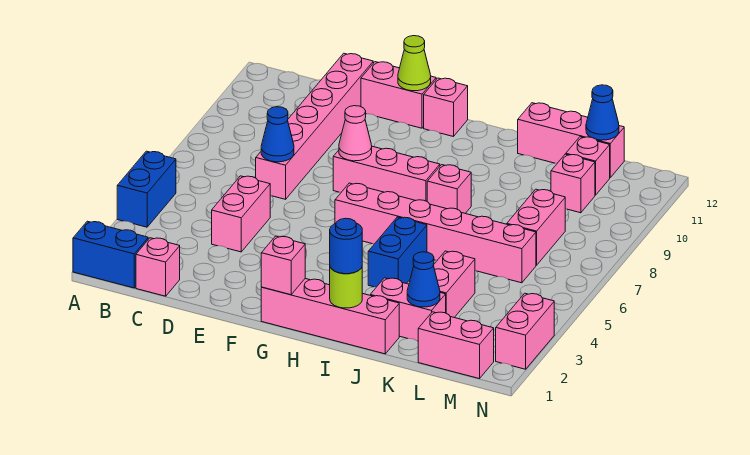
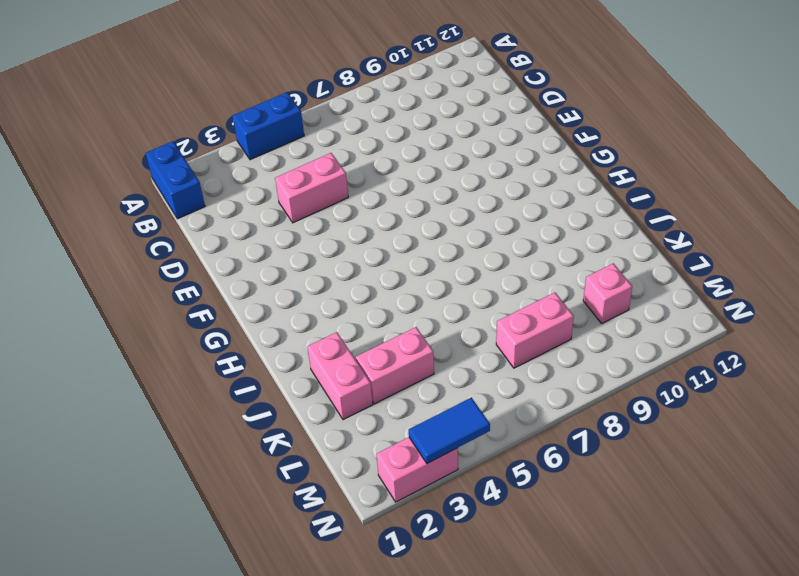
blue tile N3:N4 level 2 -> none
none -> pink brick C1 level 1
none -> pink brick D7:D12 level 1
none -> pink brick E12:F12 level 1

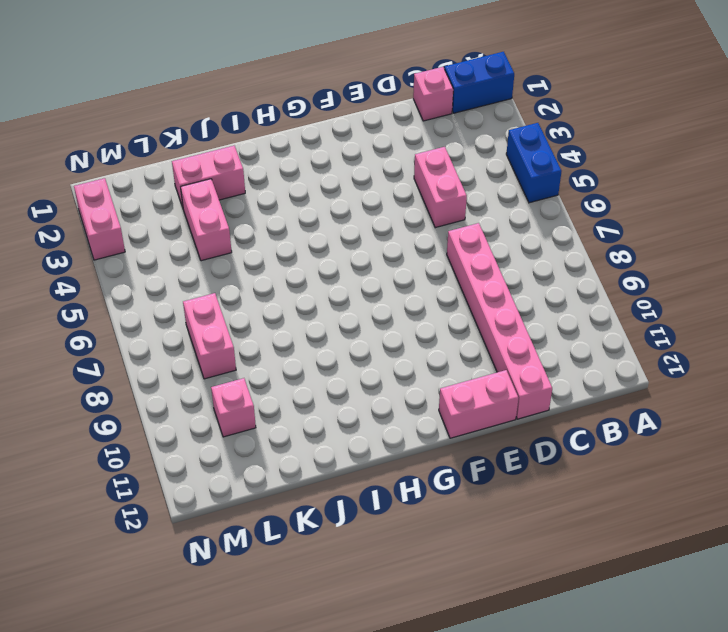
none -> pink brick F8:H8 level 1
none -> pink brick G1:J1 level 1
none -> pink brick G6:L6 level 1

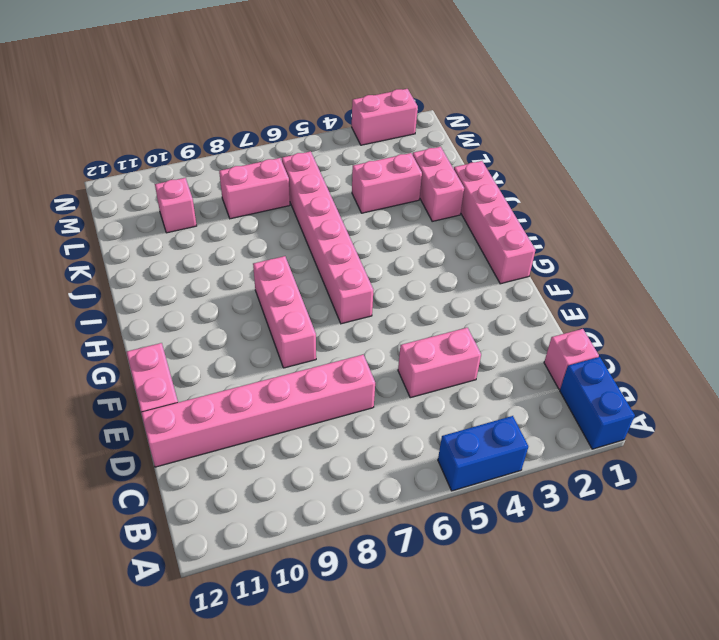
none -> pink brick G12 level 1
none -> blue brick I4:I5 level 1
none -> pink brick I8 level 1

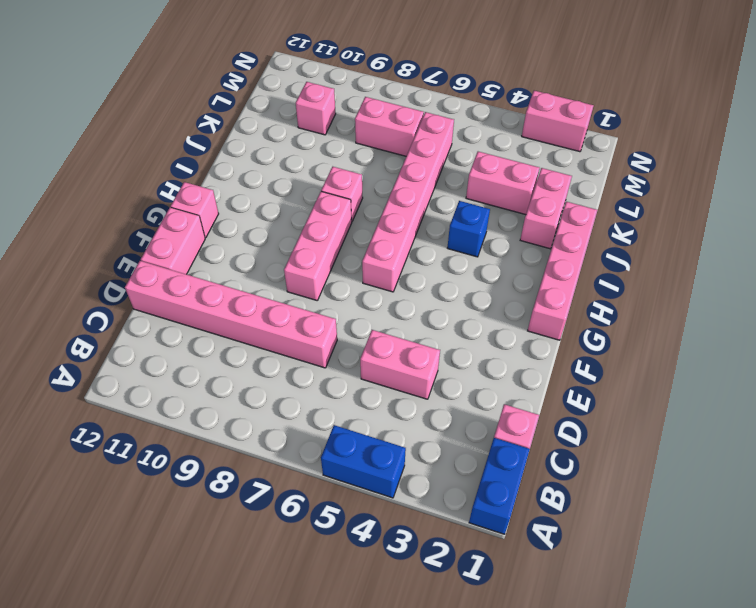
blue brick I4 level 1 -> blue brick I4:I5 level 1
none -> pink brick J12:L12 level 1
none -> pink brick L1:M1 level 1
none -> pink brick L11 level 1

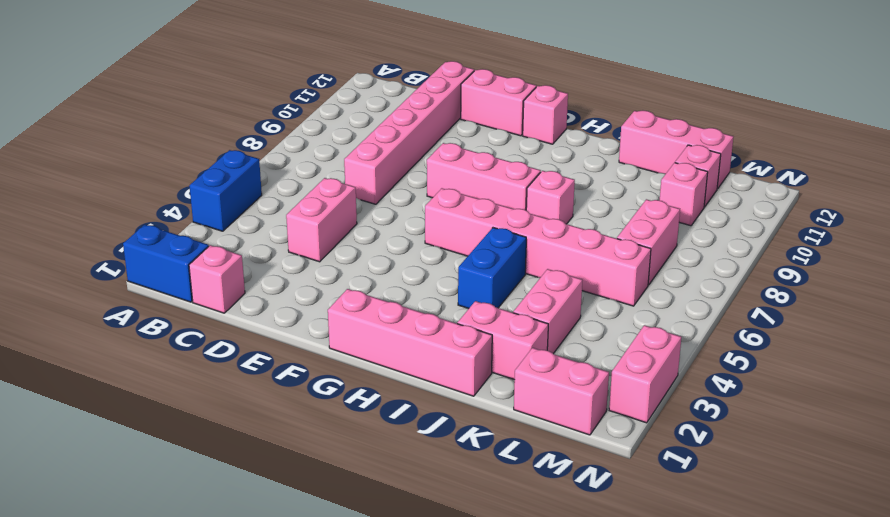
none -> blue cone D7 level 2
none -> pink cone F8 level 2
none -> lime cone F12 level 2

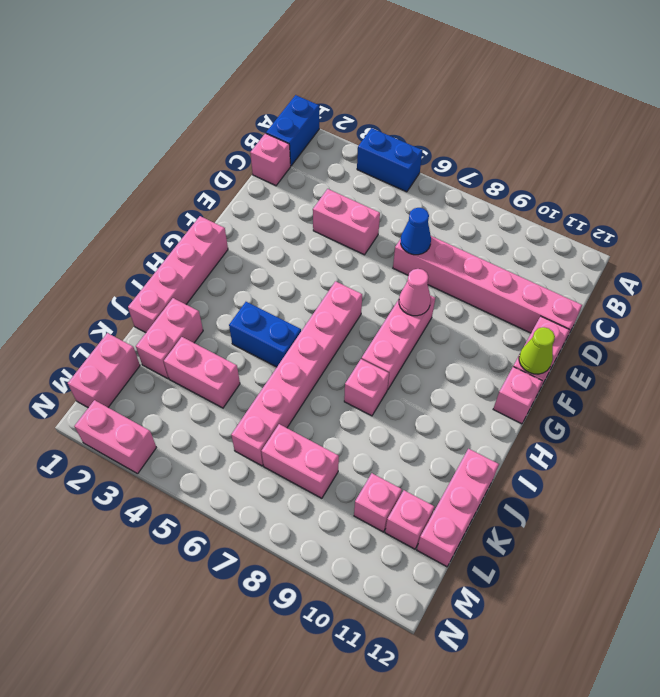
none -> pink brick G1 level 2
none -> lime round brick I1 level 2
none -> blue cone K2 level 2

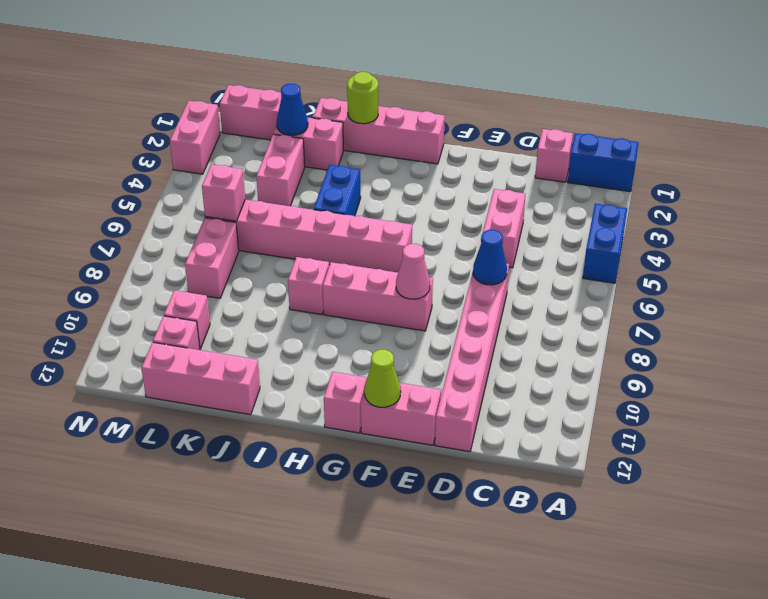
pink brick L6 level 2 -> pink brick G1 level 2
none -> blue cone L12 level 2
none -> blue round brick I1 level 3

